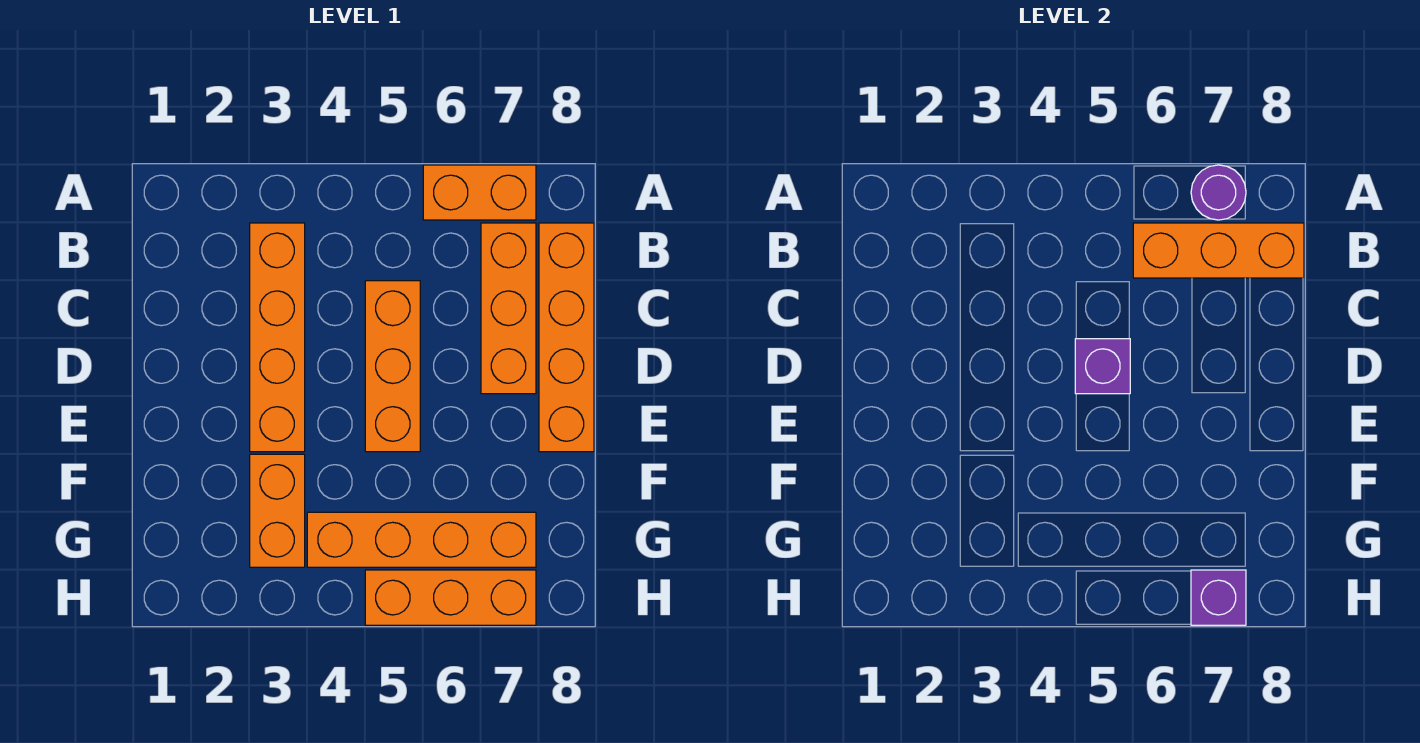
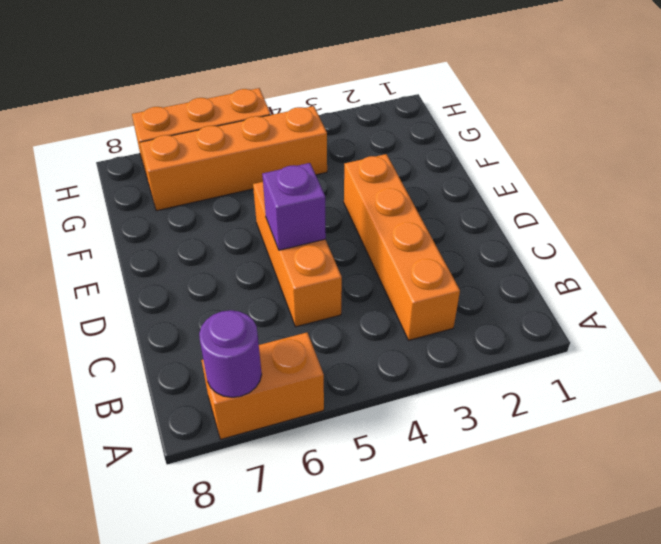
none -> orange brick B7:D7 level 1
none -> orange brick B8:E8 level 1
none -> orange brick F3:G3 level 1

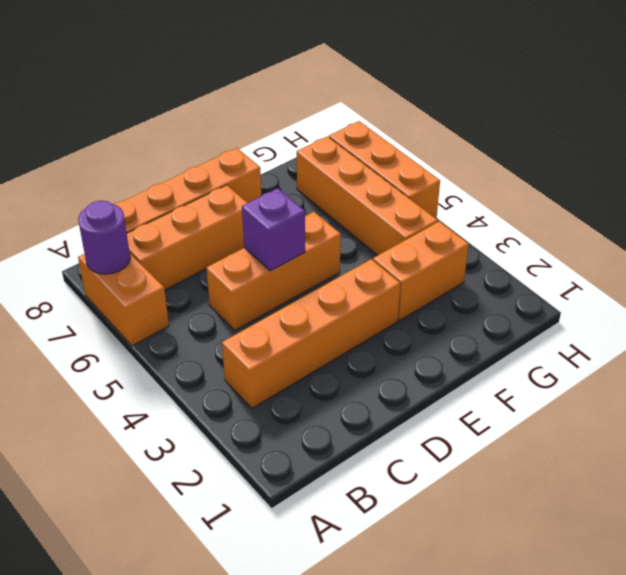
none -> orange brick B6:B8 level 2
none -> purple brick H7 level 2

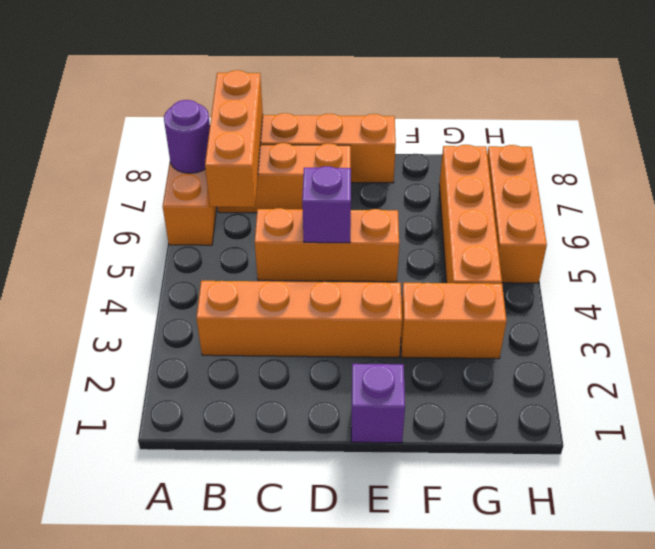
purple brick E1 level 1 -> purple brick H7 level 2

